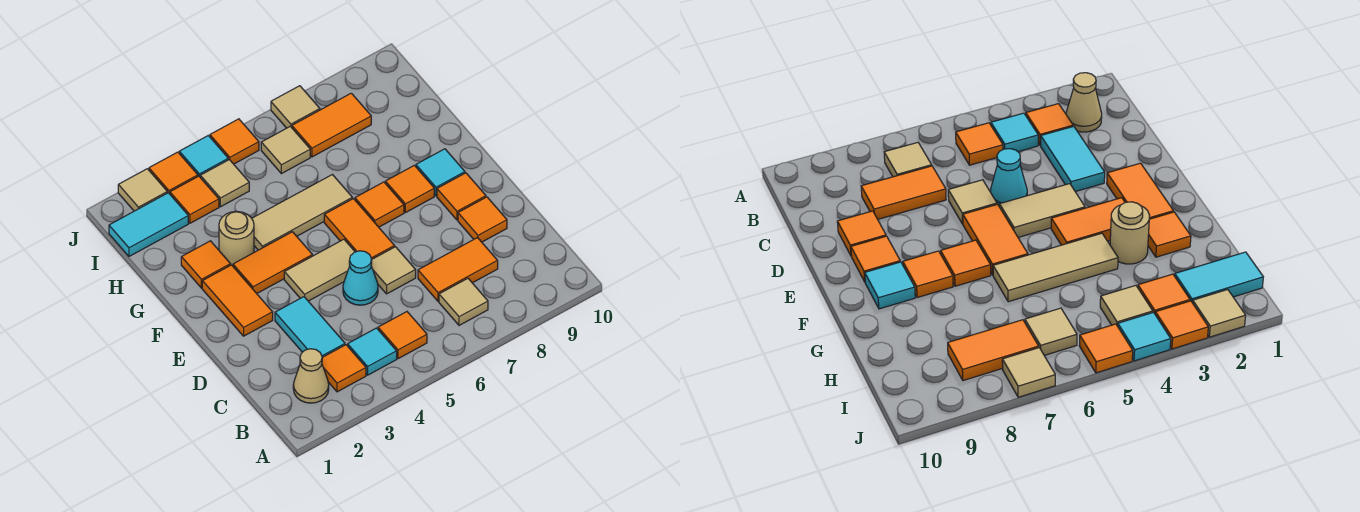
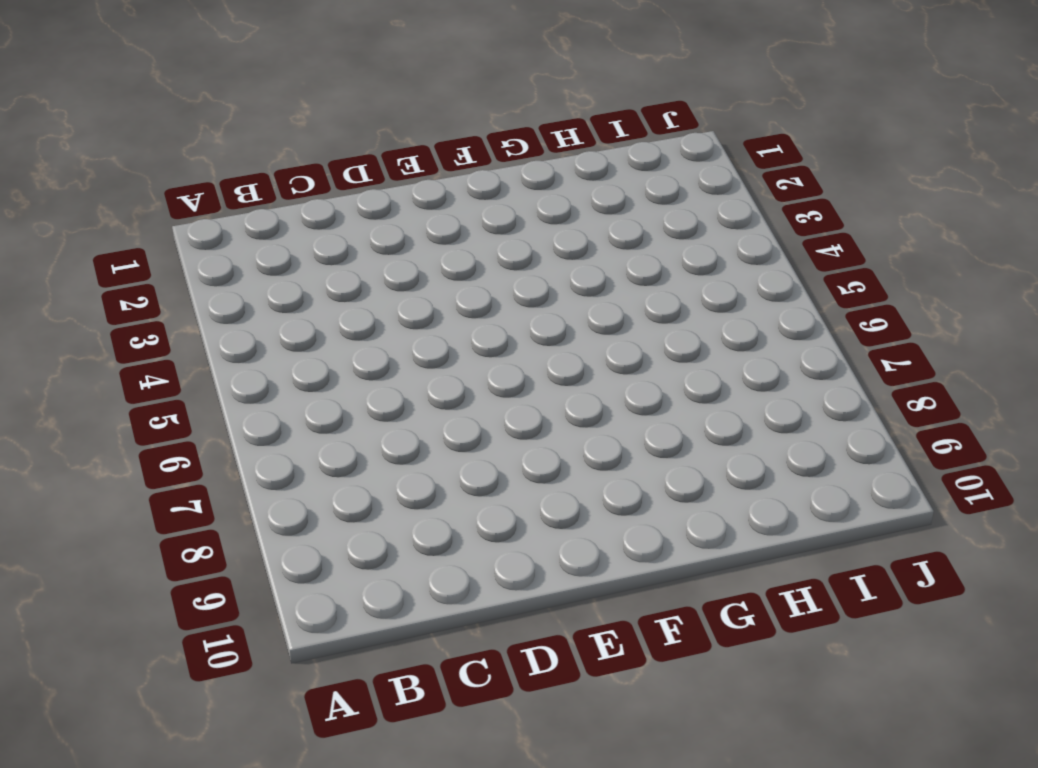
none -> tan cone B2 level 1
none -> orange tile B3 level 1
none -> cyan tile B4 level 1
none -> orange tile B5 level 1

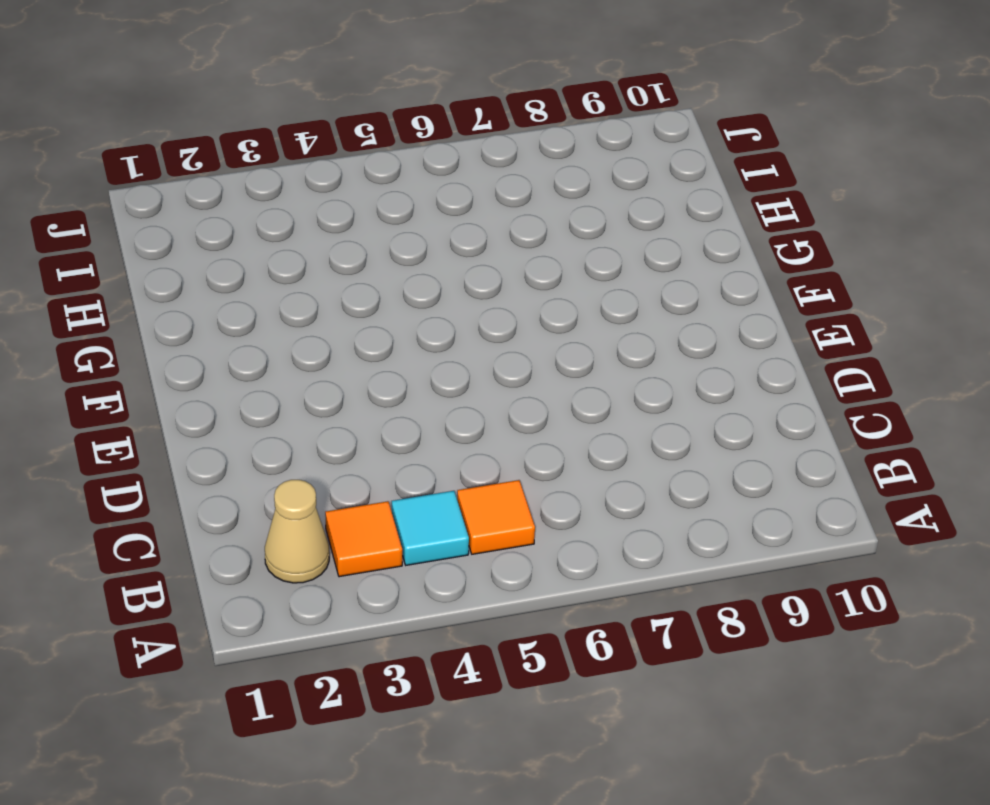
none -> tan tile B7 level 1
none -> cyan tile C3:D3 level 1
none -> orange tile C7:C8 level 1
none -> cyan cone D5 level 1

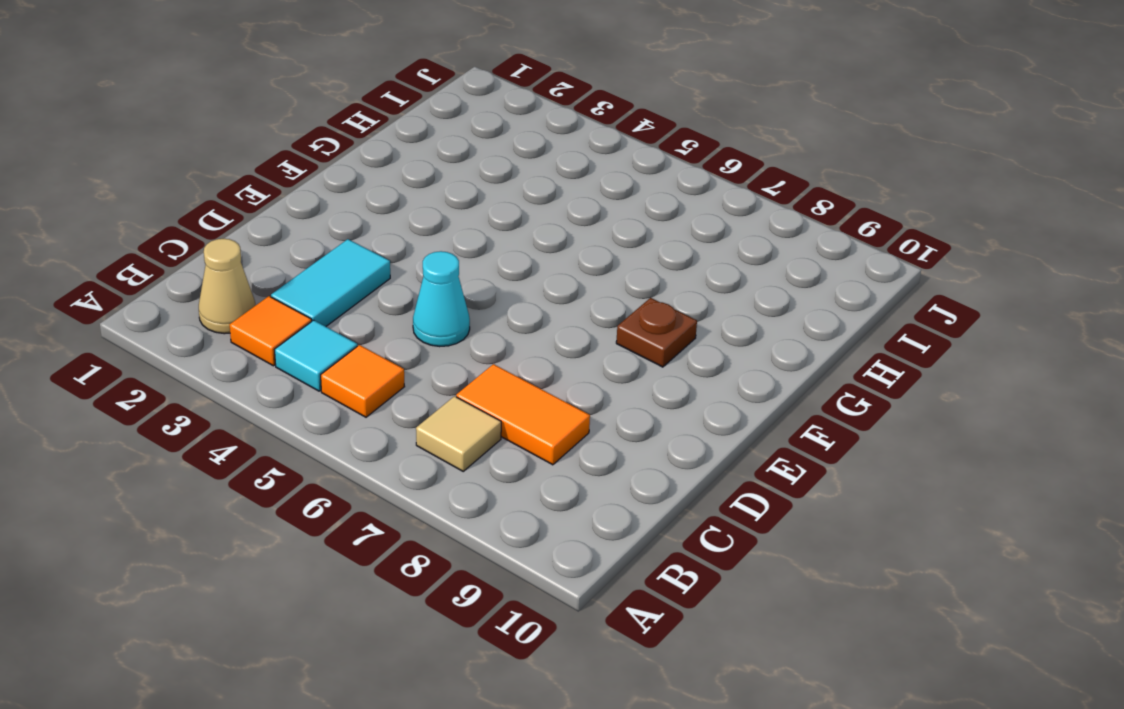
brown plate F8 level 1 -> orange tile F8 level 1
none -> tan tile D6 level 1
none -> orange tile D9 level 1
none -> orange tile E2:F2 level 1
none -> tan tile E4:E5 level 1

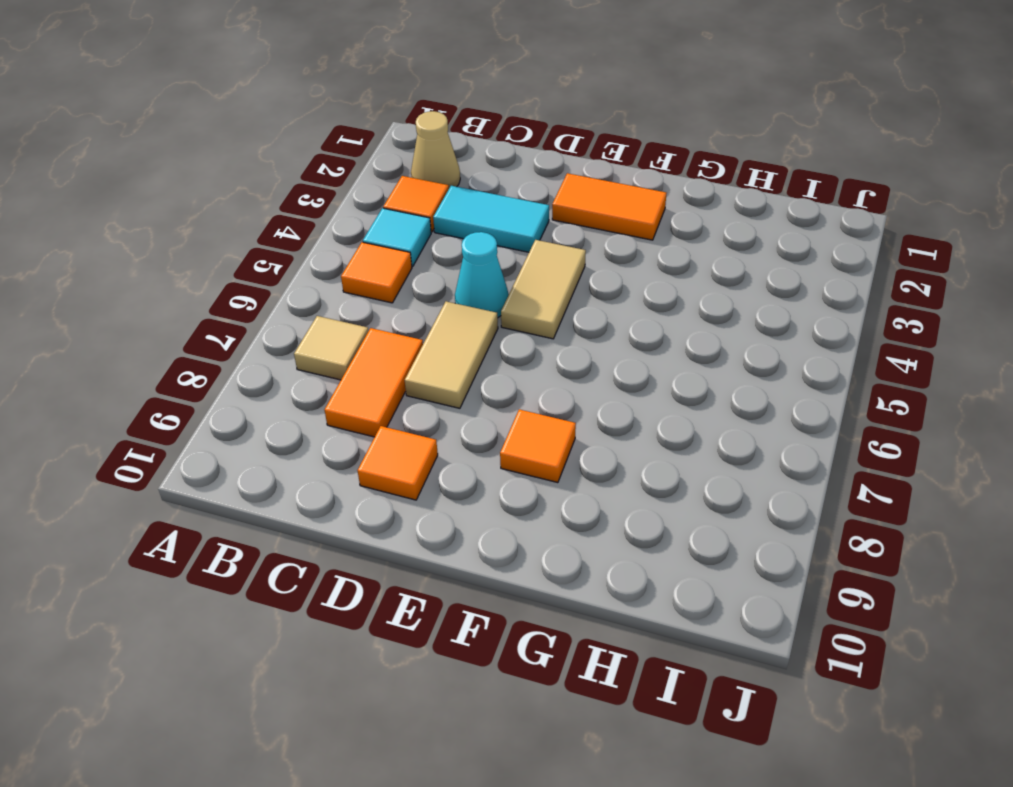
tan tile D6:D7 level 1 -> tan tile D6 level 1
none -> orange tile E6:F6 level 1
none -> orange tile E9 level 1
none -> orange tile F3:F4 level 1
none -> orange tile F7 level 1

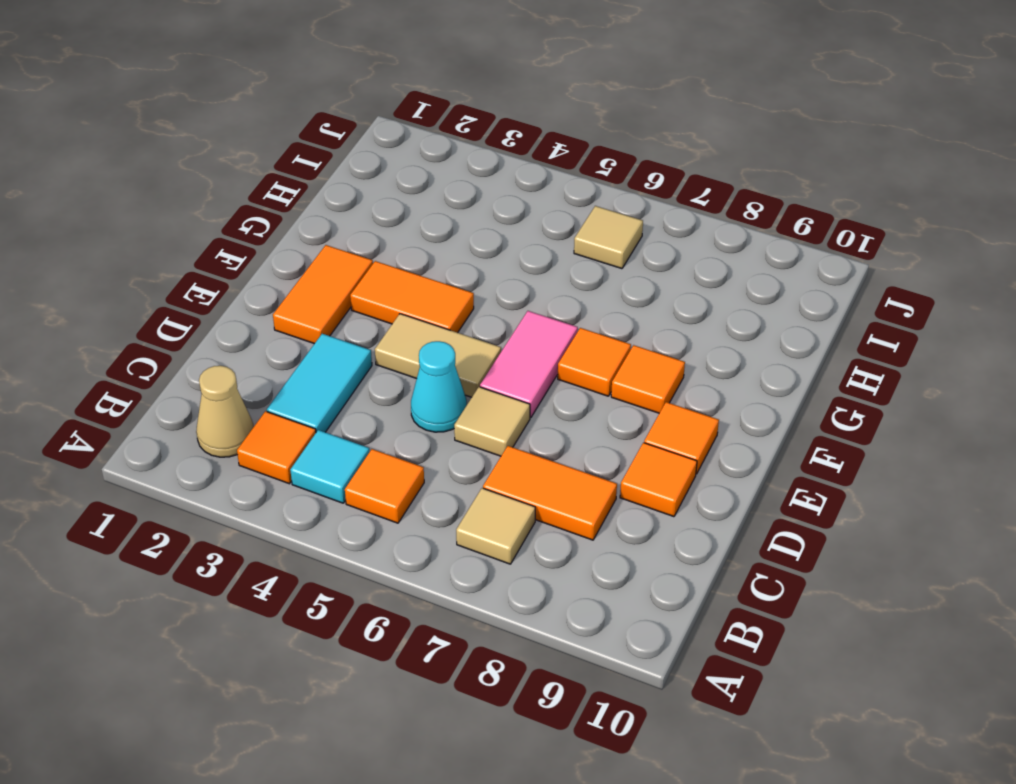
pink tile E6:F6 level 1 -> orange tile E6:F6 level 1
none -> cyan tile F9 level 1
none -> orange tile G2 level 1
none -> tan round brick G3 level 1
none -> tan tile G4:G6 level 1

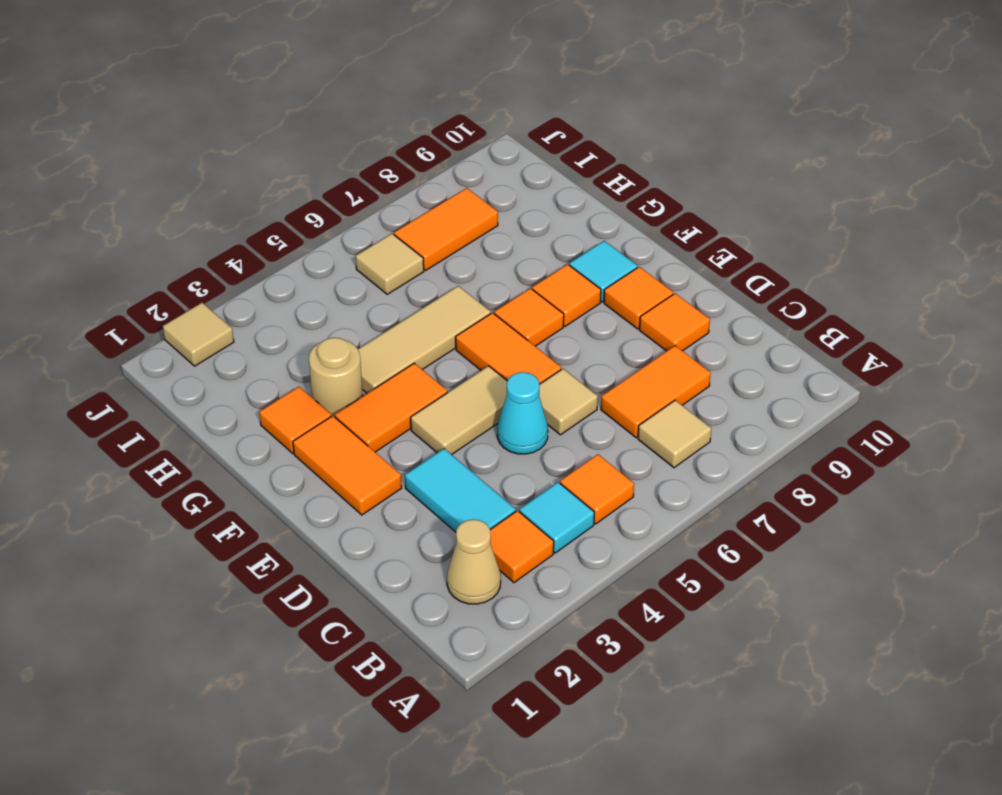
none -> cyan tile I1:I2 level 1
none -> orange tile I3 level 1
none -> tan tile I4 level 1
none -> orange tile J3 level 1

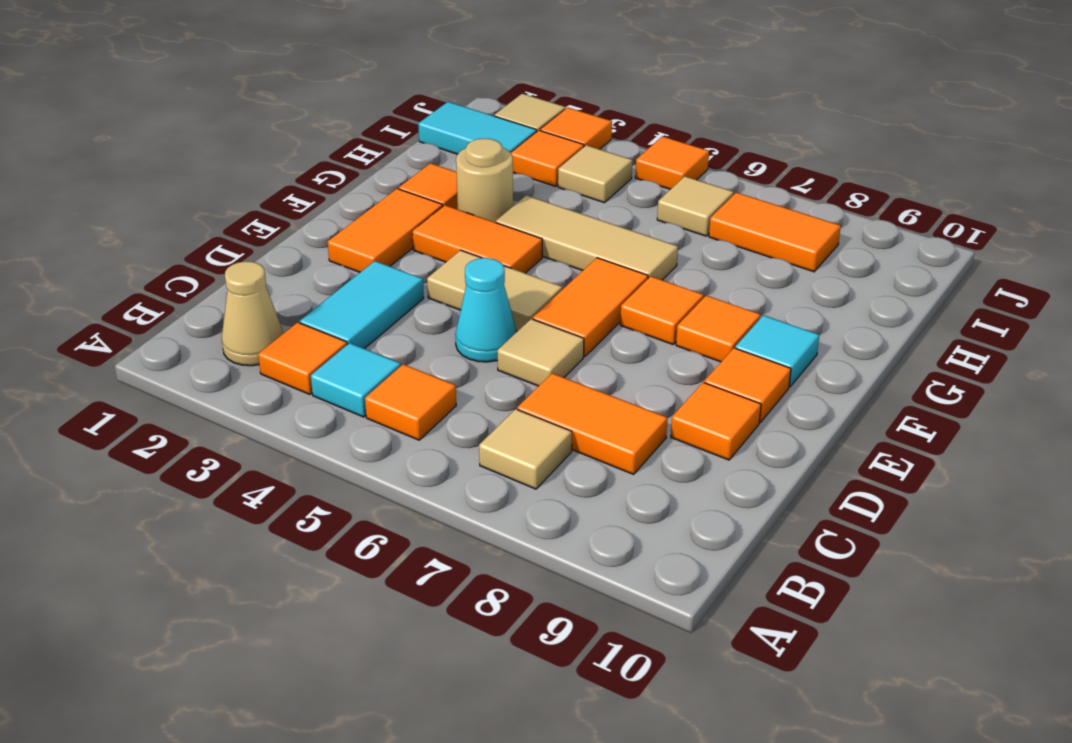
none -> cyan tile J4 level 1
none -> tan tile J7 level 1

